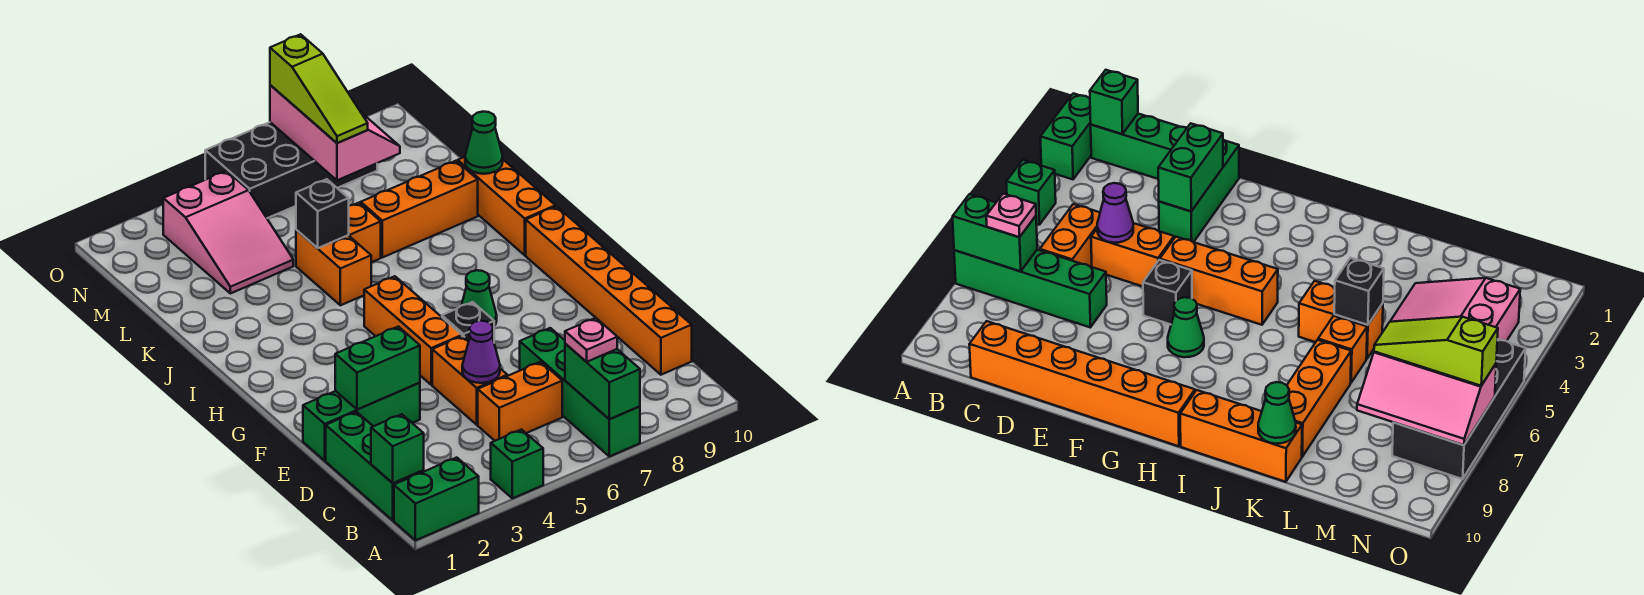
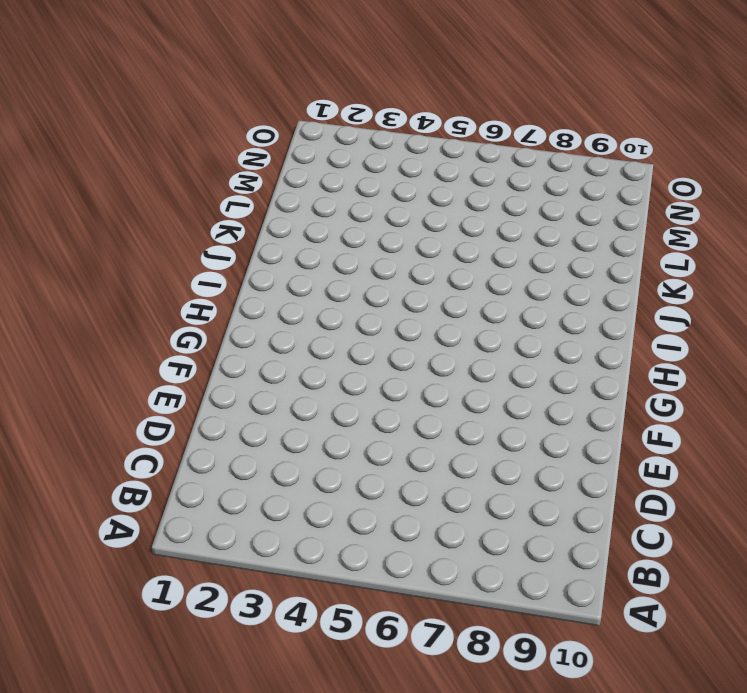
none -> green brick A1:A2 level 1
none -> green brick A4 level 1
none -> green brick A7:D7 level 1

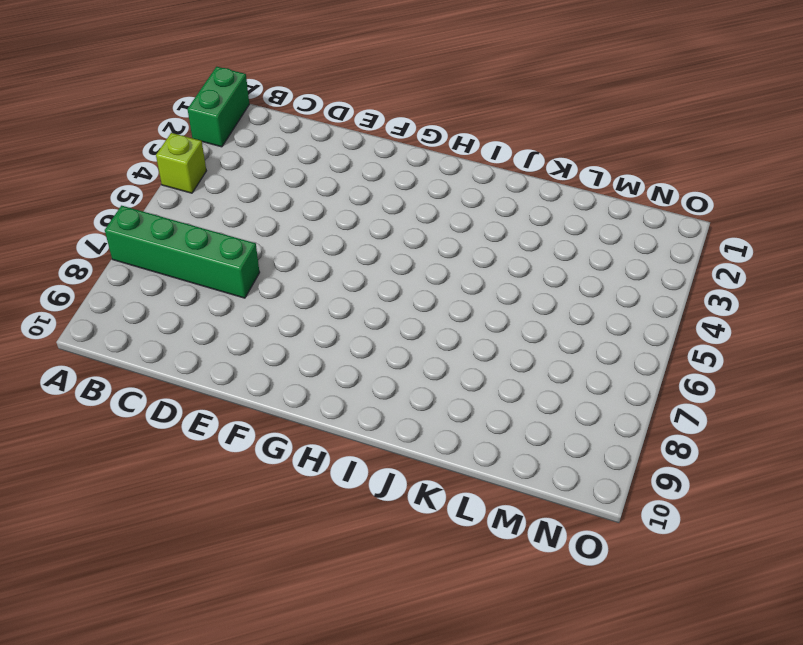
lime brick A4 level 1 -> green brick A4 level 1
none -> green brick B1:D1 level 1
none -> orange brick C5:C6 level 1
none -> orange brick C10:H10 level 1

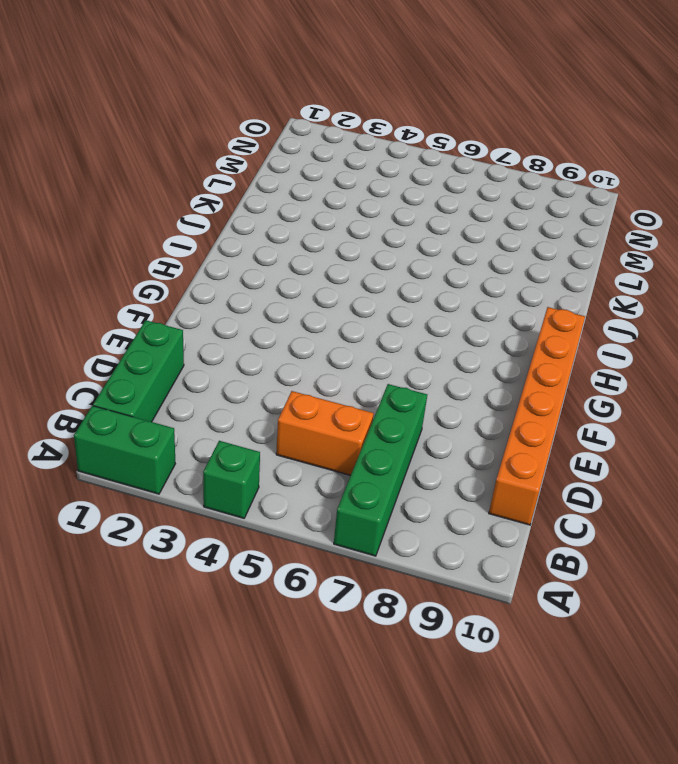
none -> orange brick D5:E5 level 1
none -> green brick E1:E3 level 1
none -> orange brick F5:H5 level 1

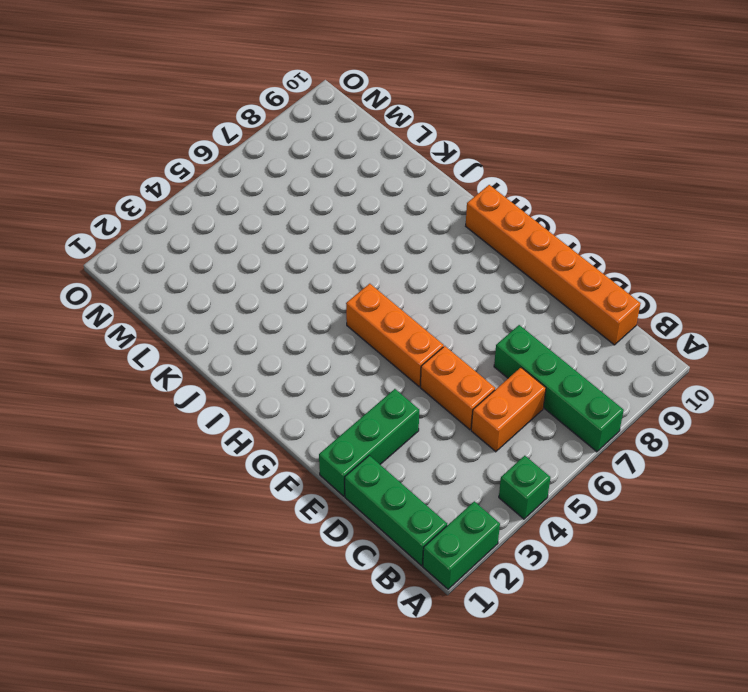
none -> black brick F6 level 1
none -> green cone G7 level 1
none -> orange brick I10:K10 level 1

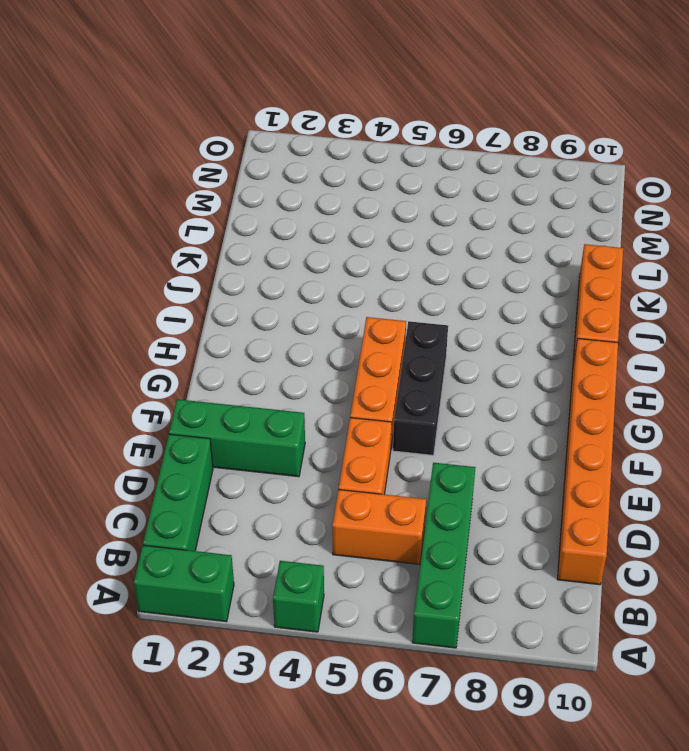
black brick F6:H6 level 1 -> black brick F6 level 1
none -> green cone G7 level 1
none -> orange brick J5:K5 level 1
none -> orange brick K6 level 1

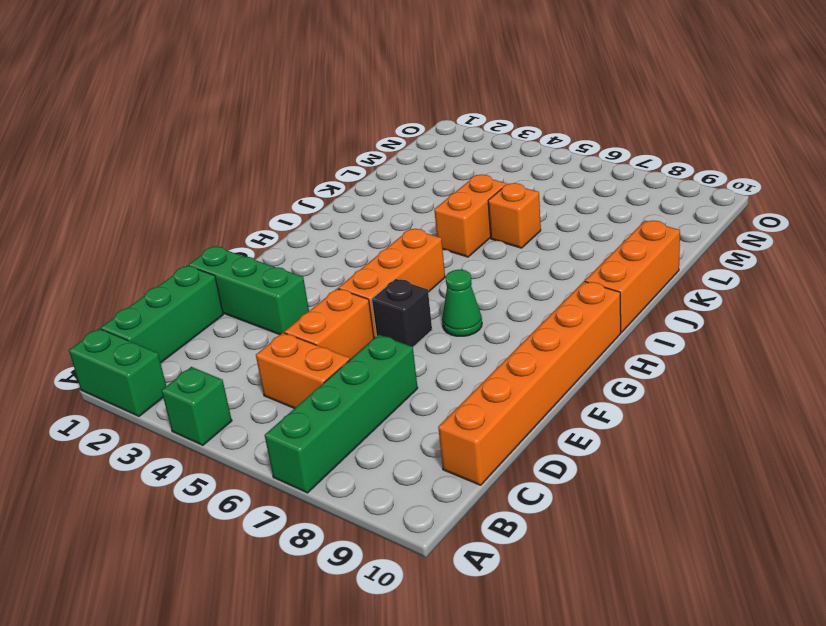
none -> orange brick K7:K9 level 1
none -> pink slope L3:N4 level 1 top N
none -> black brick N5:O8 level 1

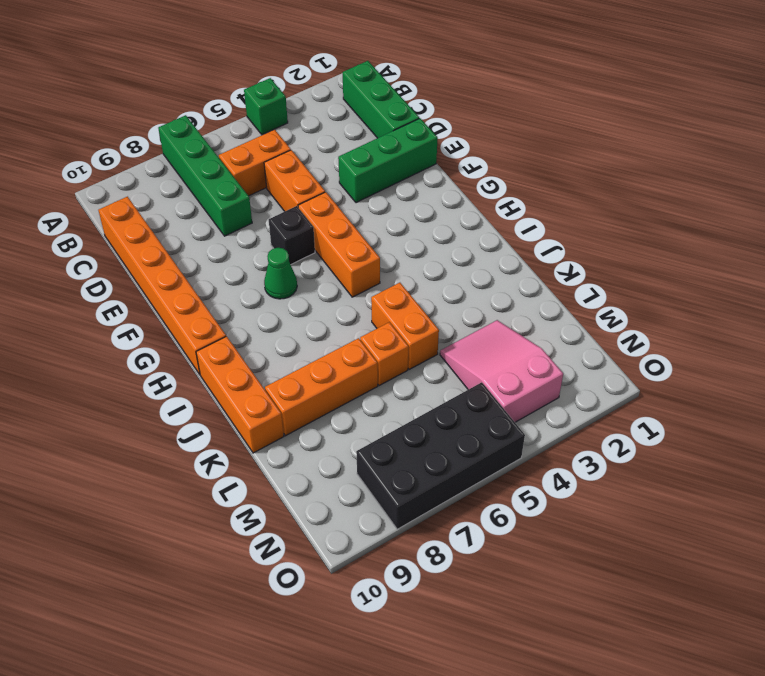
none -> green brick A1:A2 level 1
none -> green brick A7:B7 level 2
none -> green brick B1 level 2

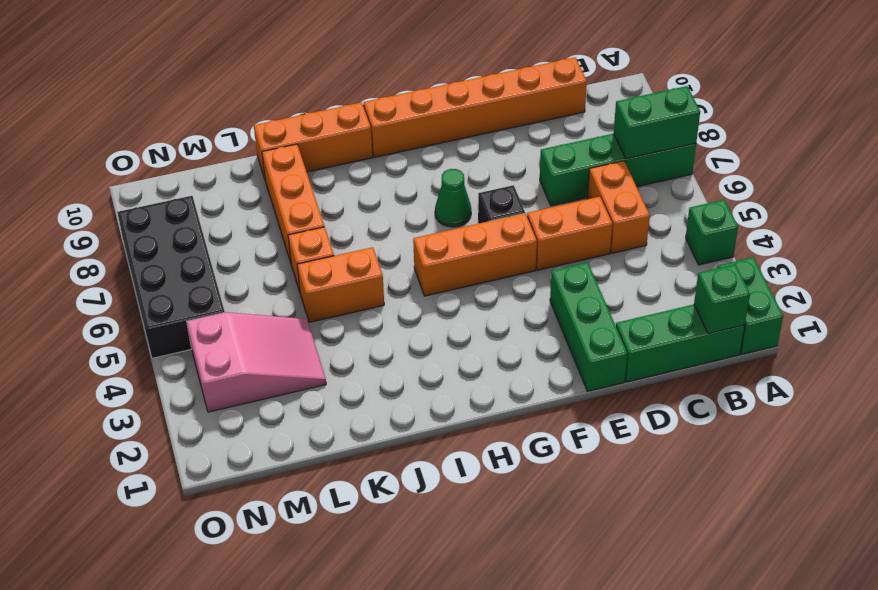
none -> purple cone D5 level 2
none -> green brick E2:E3 level 2
none -> black brick K5 level 2

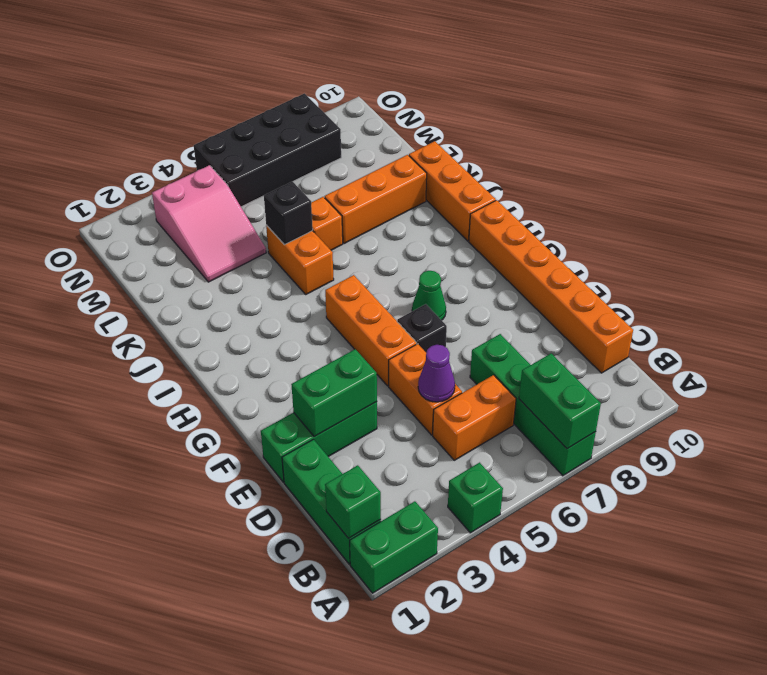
none -> green cone K10 level 2
none -> pink slope M7:O8 level 2 top 7
none -> pink plate B7 level 3

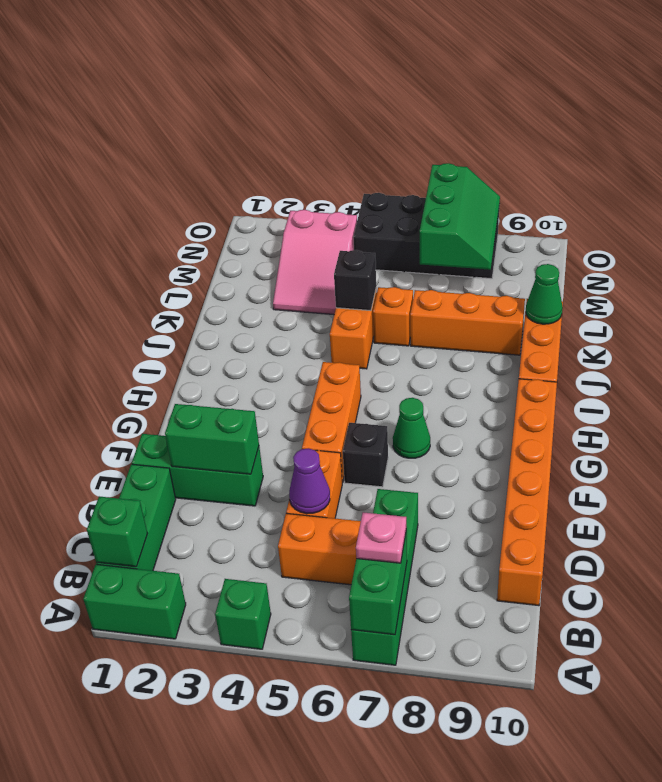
green slope M7:O8 level 2 top 7 -> pink slope M7:O8 level 2 top 7
none -> lime slope M7:O7 level 3 top O

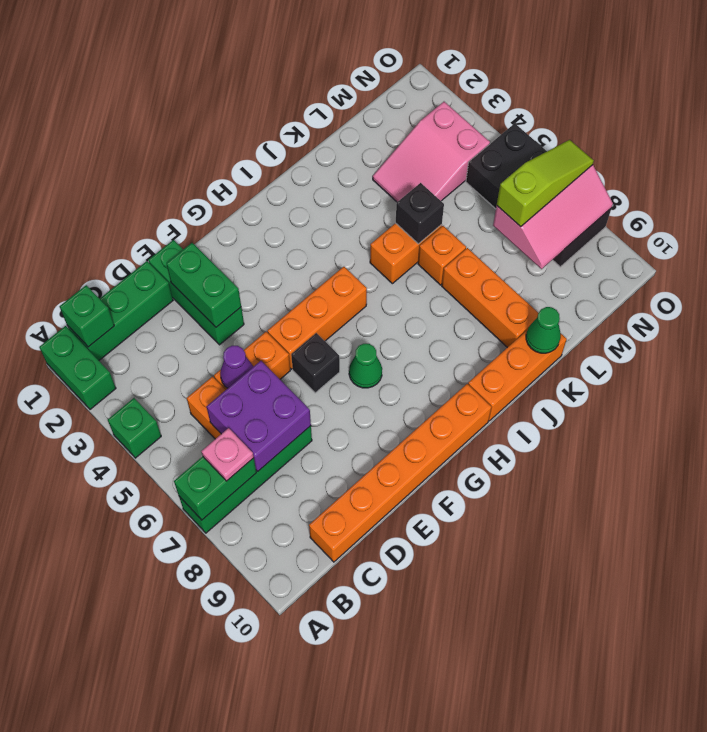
purple brick C6:D7 level 2 -> none
lime slope M7:O7 level 3 top M -> lime slope M7:O7 level 3 top O

